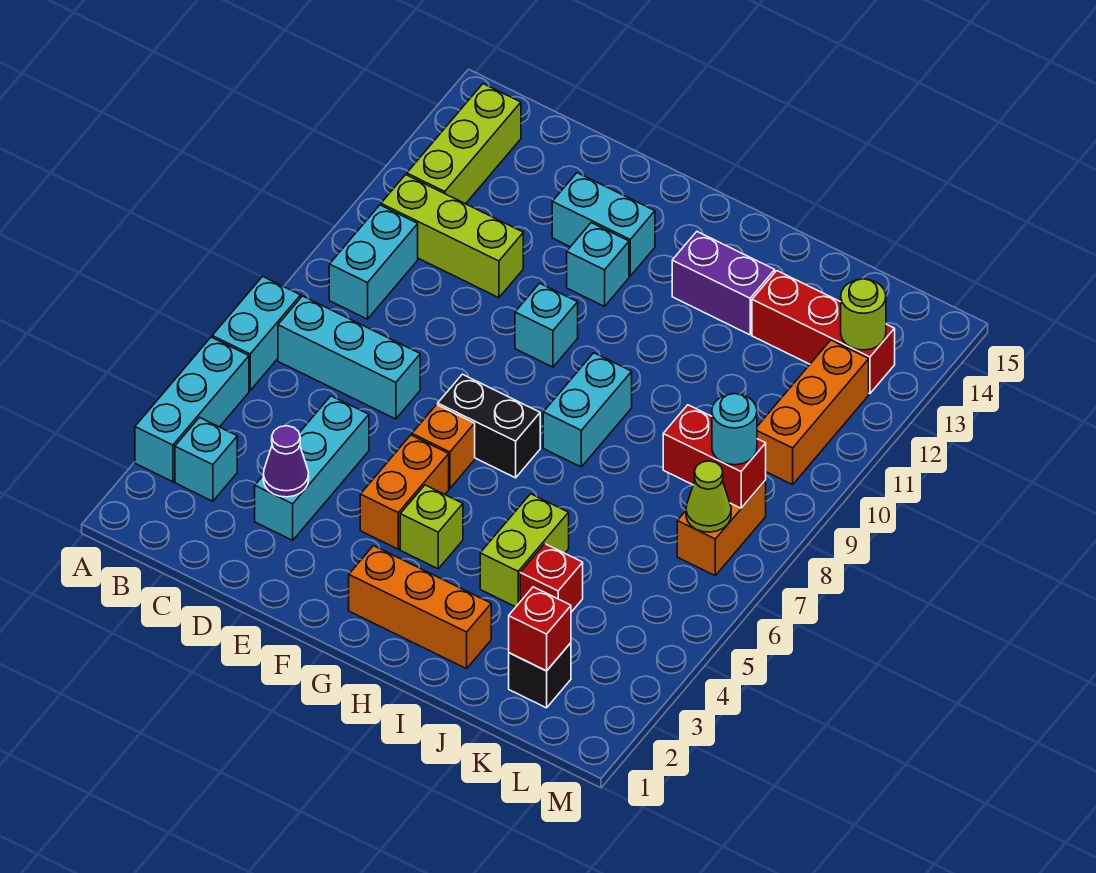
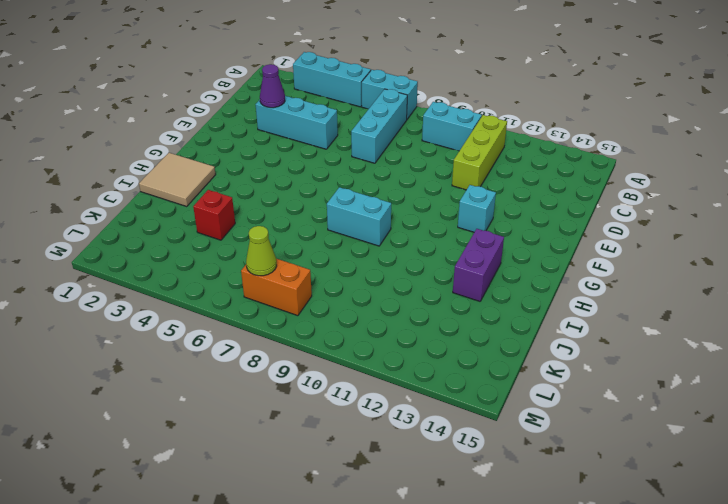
tan tile H1:I2 level 1 -> orange brick G2:I2 level 1
none -> cyan brick B3 level 1
none -> lime brick B12:B14 level 1
none -> cyan brick E13:F13 level 1
none -> orange brick F4:F5 level 1

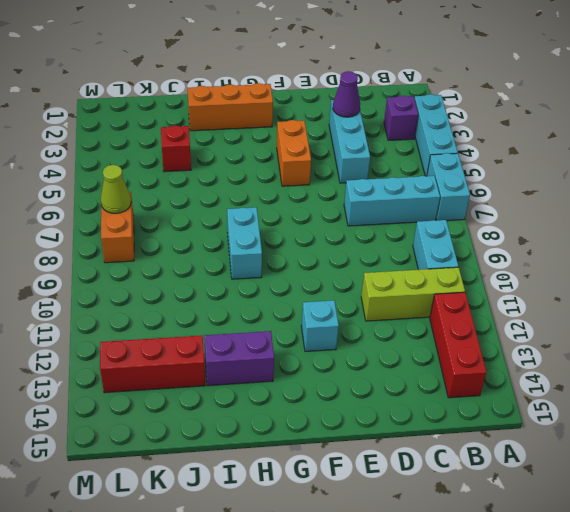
purple brick B3 level 1 -> cyan brick B3 level 1
red brick B12:B14 level 1 -> lime brick B12:B14 level 1
none -> cyan brick E13:F13 level 1
none -> orange brick F6 level 1
none -> black brick F7:G7 level 1
none -> cyan brick F10 level 1

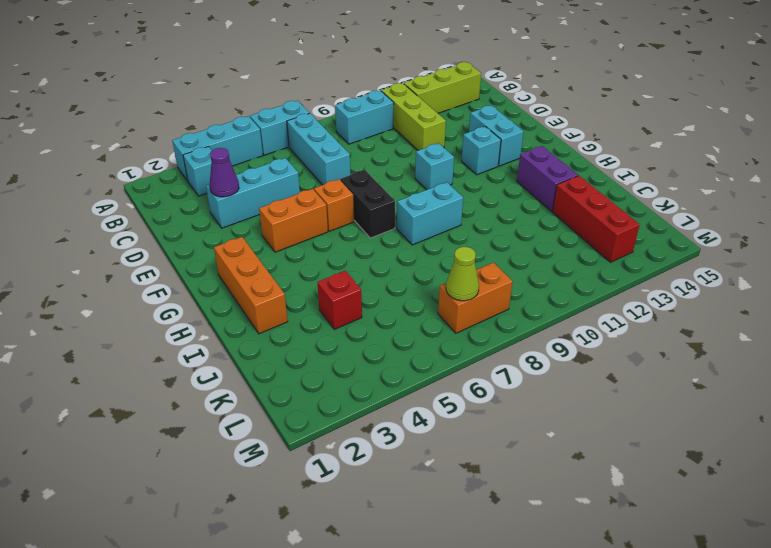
none -> lime brick G4 level 1
none -> lime brick I4:I5 level 1
none -> black brick K2 level 1
none -> orange brick L10:L12 level 1

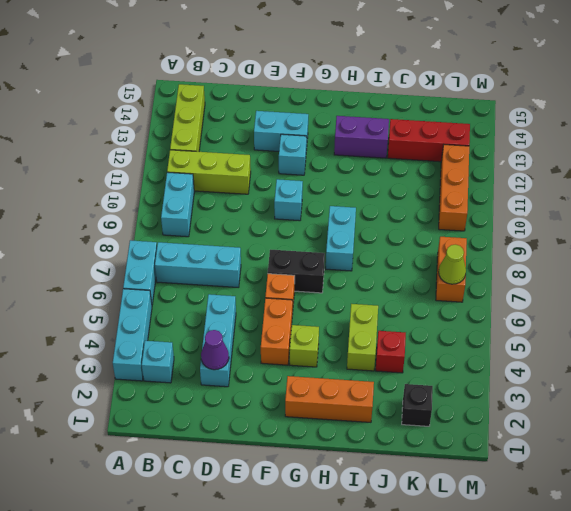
none -> red brick K2 level 2
none -> red brick K8:L8 level 2
none -> lime round brick L13 level 2
none -> cyan round brick L8 level 3

